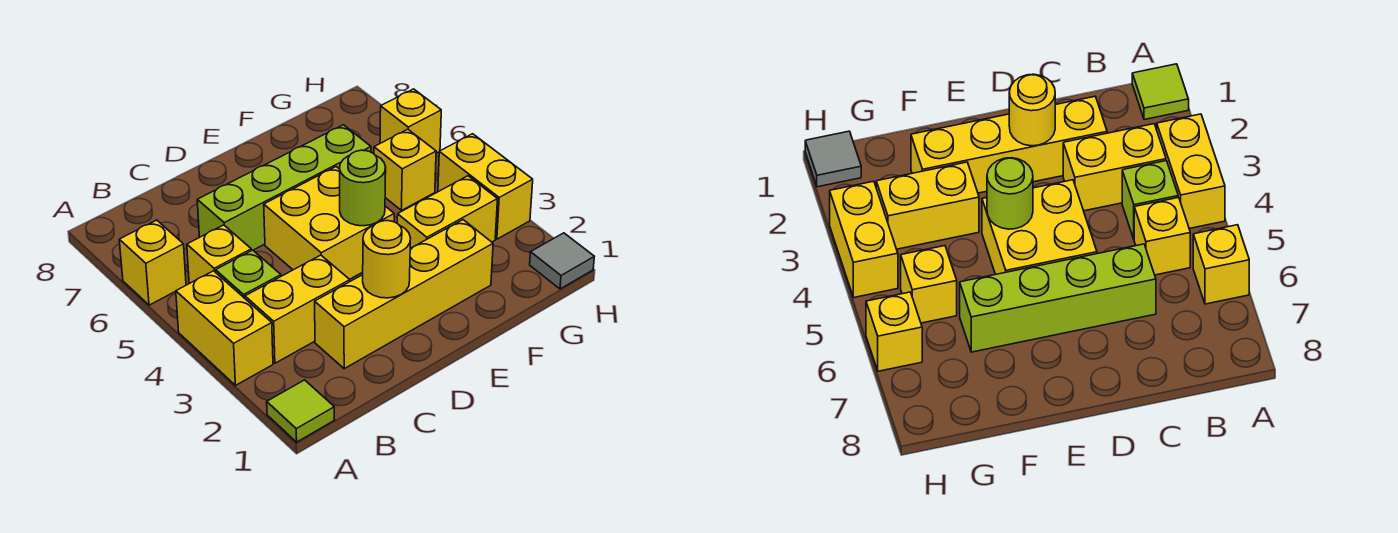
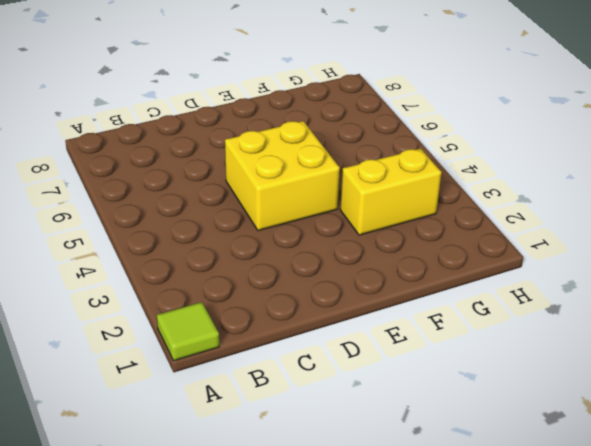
none -> yellow brick A3:A4 level 1
none -> yellow brick A6 level 1
none -> yellow brick B3:C3 level 1

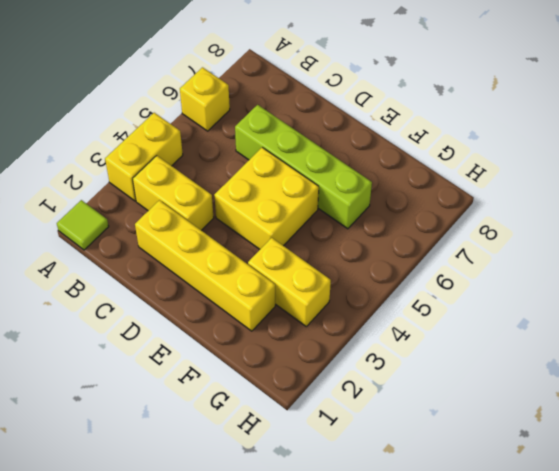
none -> lime brick B4 level 1
none -> yellow brick B5 level 1
none -> yellow brick G5 level 1

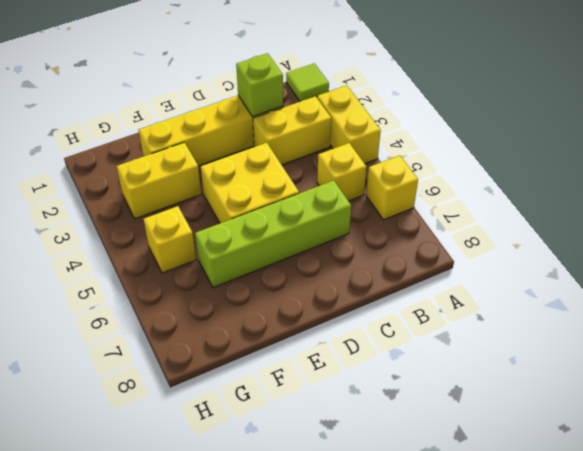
lime brick C2 level 2 -> lime brick B4 level 1
none -> grey tile H1 level 1
none -> yellow brick H3:H4 level 1
none -> yellow brick H6 level 1

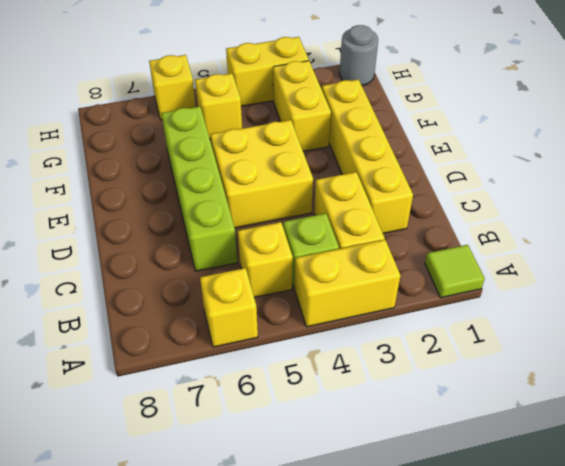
grey round brick H1 level 1 -> grey tile H1 level 1
none -> yellow round brick D2 level 2
none -> lime round brick E4 level 2

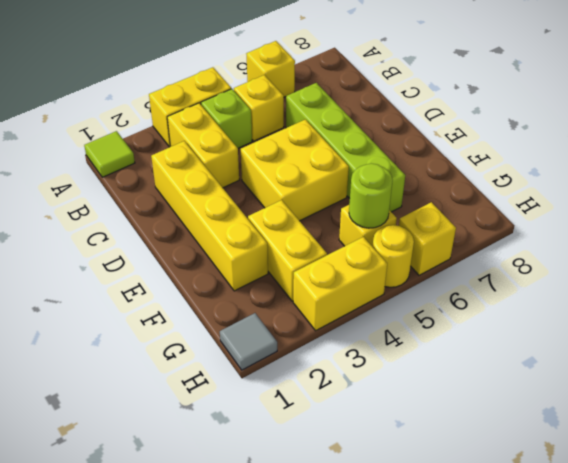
lime round brick G5 level 2 -> lime round brick E4 level 2
yellow round brick H5 level 1 -> yellow round brick D2 level 2

